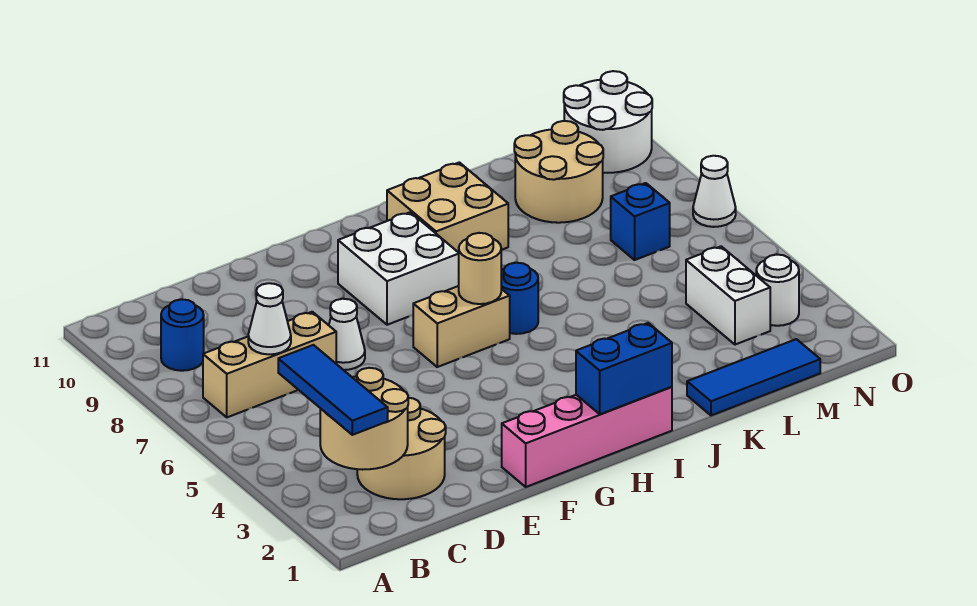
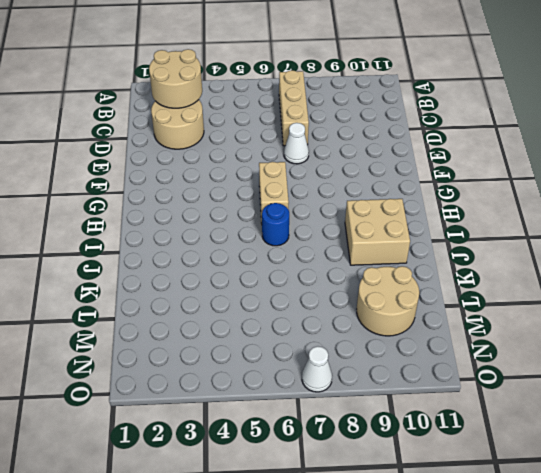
none -> blue round brick B9 level 1
none -> pink brick F1:I1 level 1
none -> white brick G8:H9 level 1

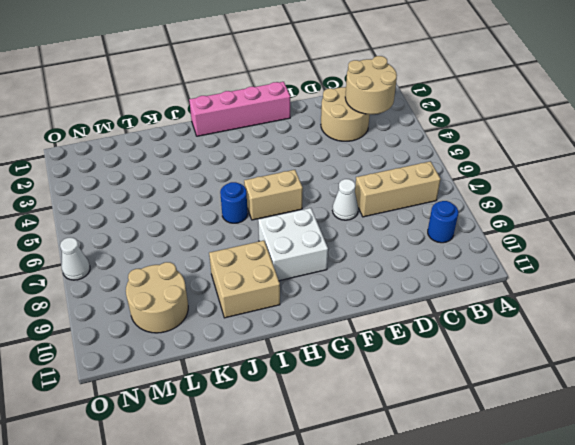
none -> blue tile K1:M1 level 1
none -> white brick M3:M4 level 1
none -> blue brick M7 level 1

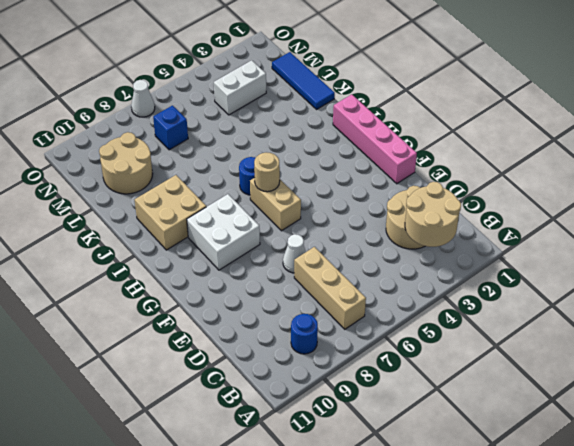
none -> white round brick N3 level 1
none -> white round brick N10:O11 level 1
none -> white cone C7 level 2

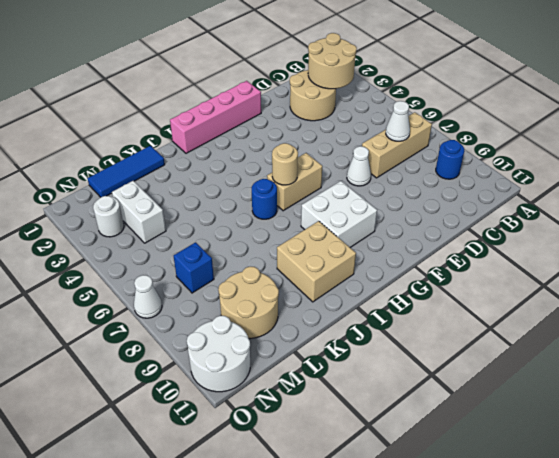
none -> blue brick H1:I1 level 2
none -> blue tile B2:B4 level 3

